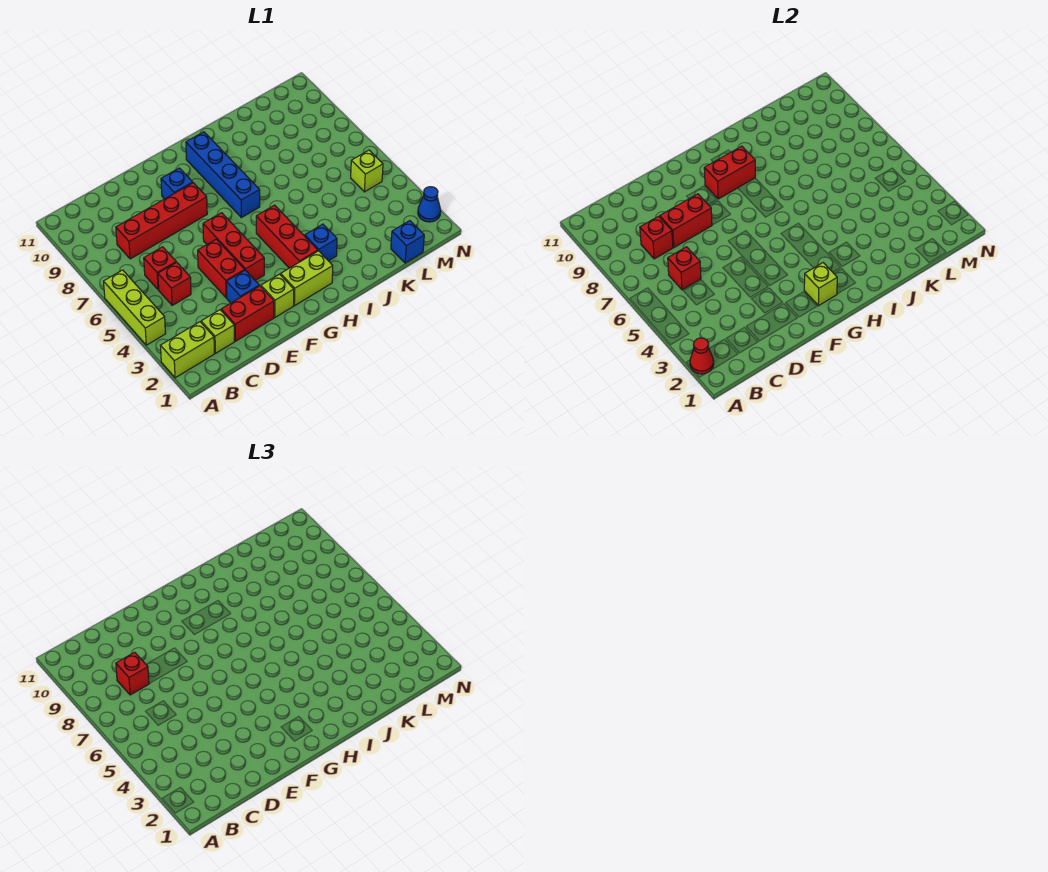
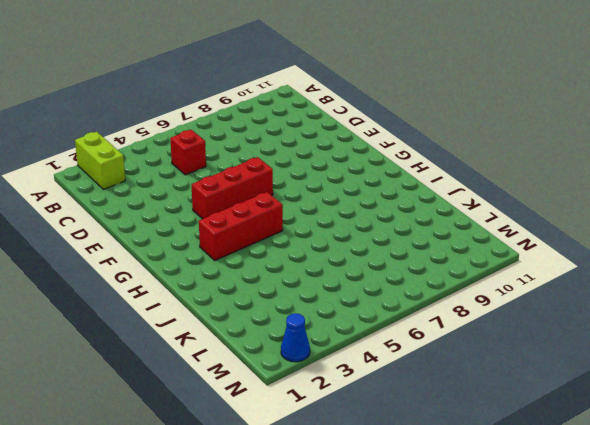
none -> lime brick A4:A6 level 1
none -> lime brick C2 level 1
none -> red brick C6 level 1

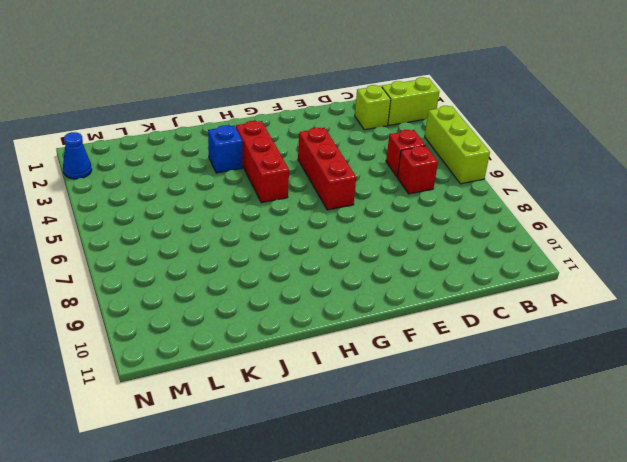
none -> red brick C8:F8 level 1
none -> red brick D2:E2 level 1
none -> blue brick E3 level 1

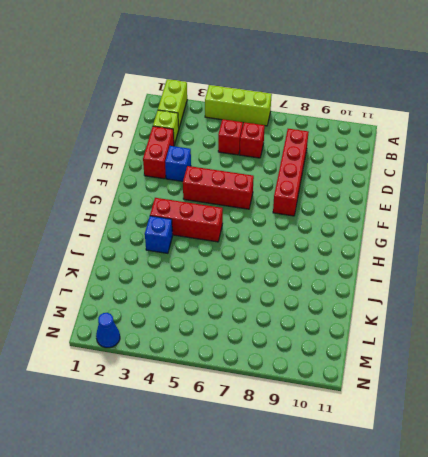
none -> red brick E4:E5 level 1
none -> lime brick F2 level 1
none -> blue brick F9 level 1

